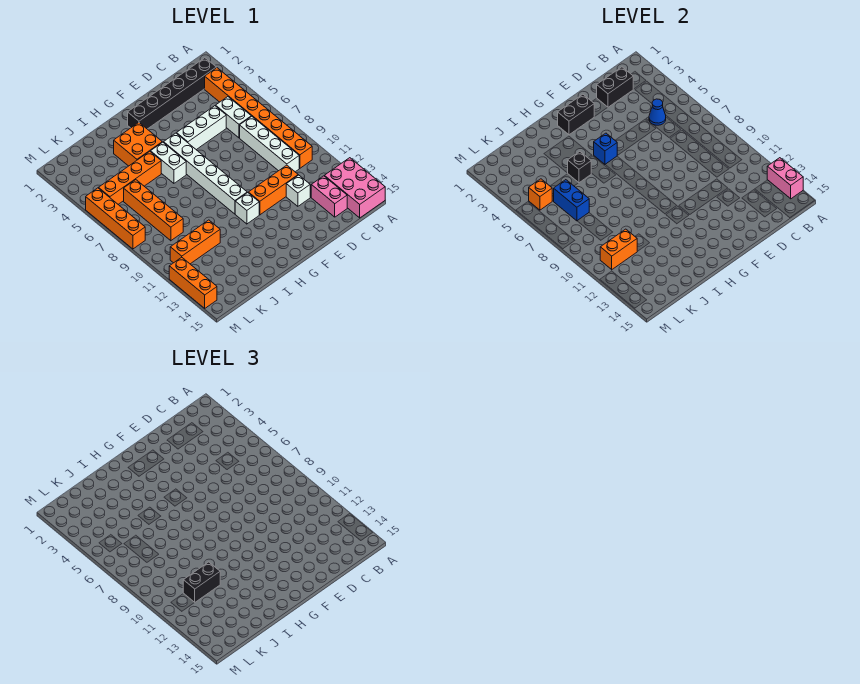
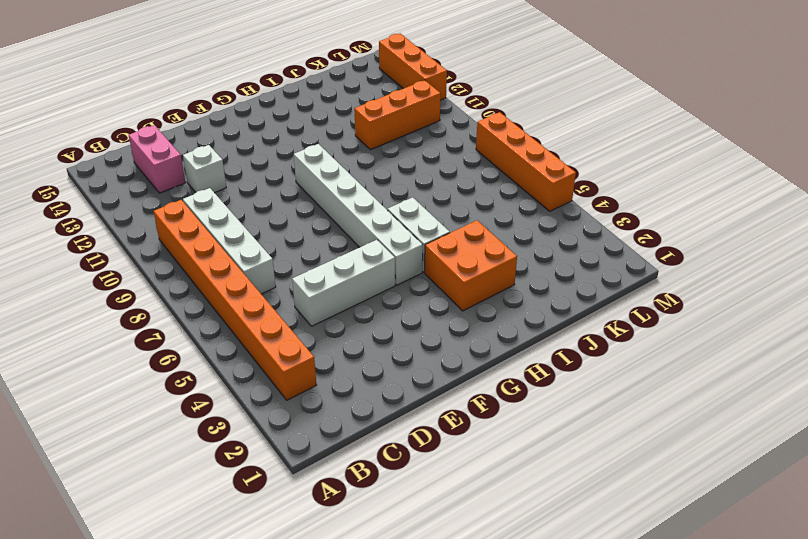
none -> pink brick A13:B15 level 1
none -> black brick B2:G2 level 1
none -> white brick C5:C6 level 1

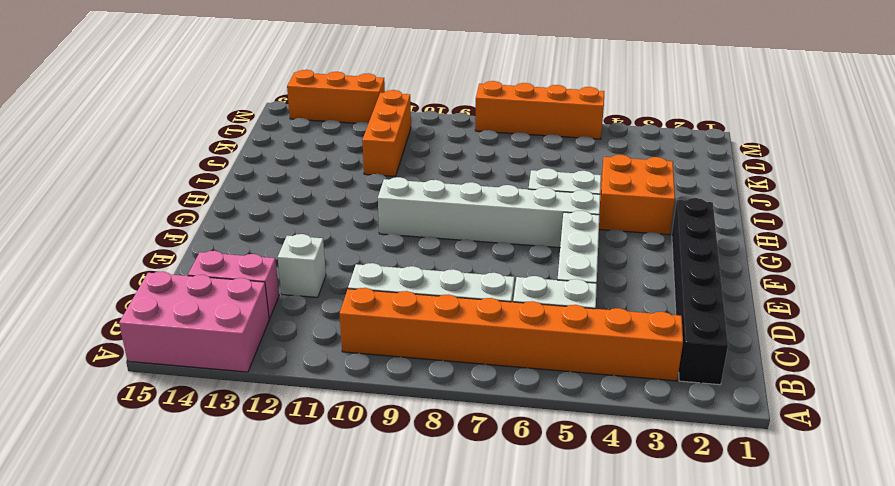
none -> orange brick D11:F11 level 1
none -> white brick G11 level 1
none -> orange brick I5:L5 level 1

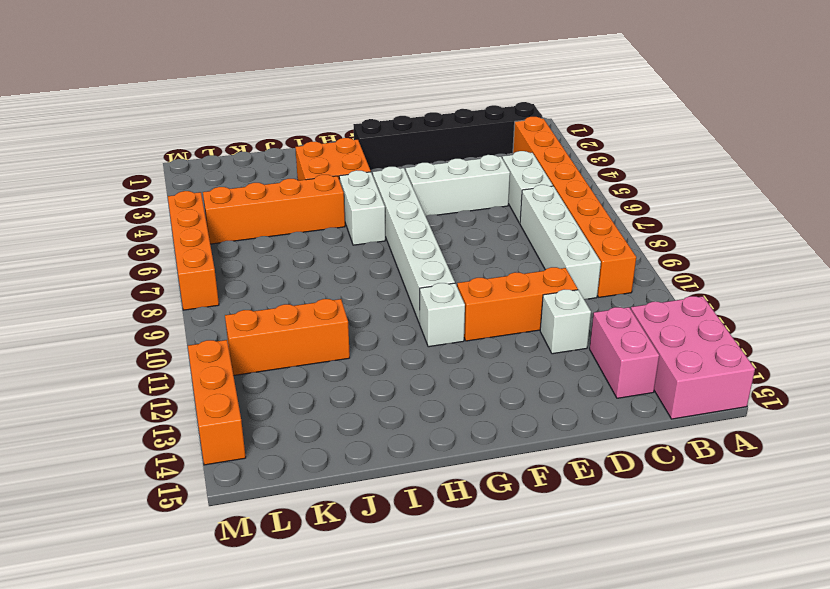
none -> orange brick K6:K9 level 1
none -> pink brick A13:A14 level 2
none -> black brick C2:D2 level 2

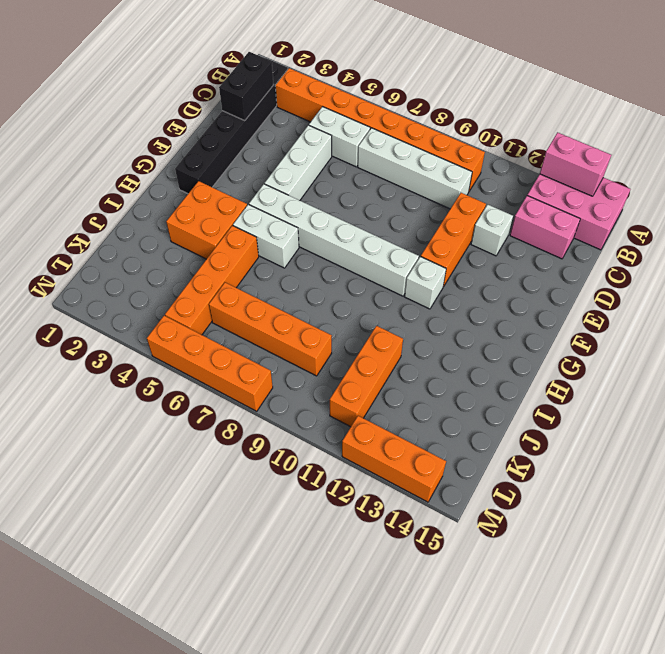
none -> blue cone C5 level 2
none -> black brick F2:G2 level 2
none -> blue brick G5 level 2

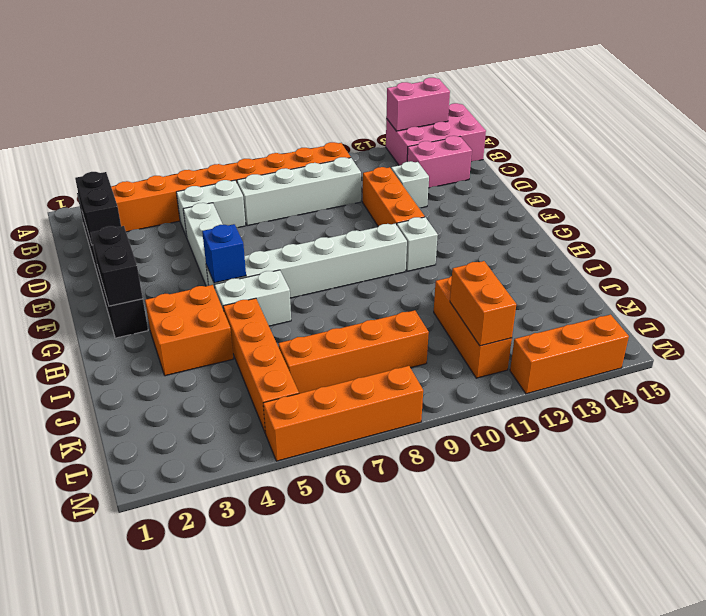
none -> blue cone C5 level 2
none -> black brick I5 level 2
none -> blue brick K6:K7 level 2

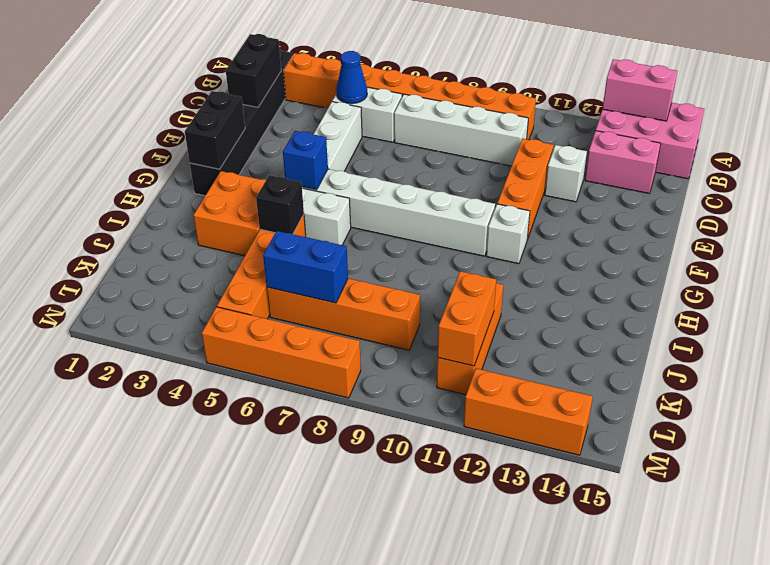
none -> orange brick L5 level 2
none -> black brick J11:K11 level 3

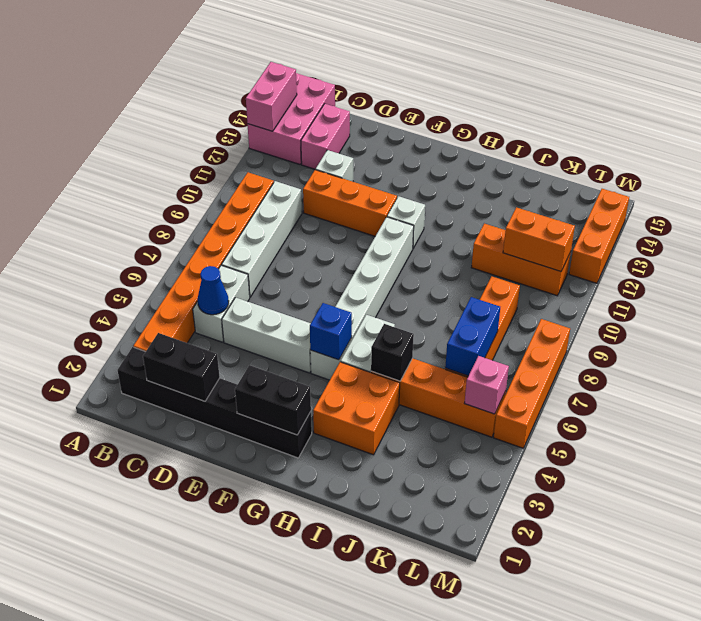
pink brick L5 level 2 -> orange brick L5 level 2
none -> black brick J11:K11 level 3

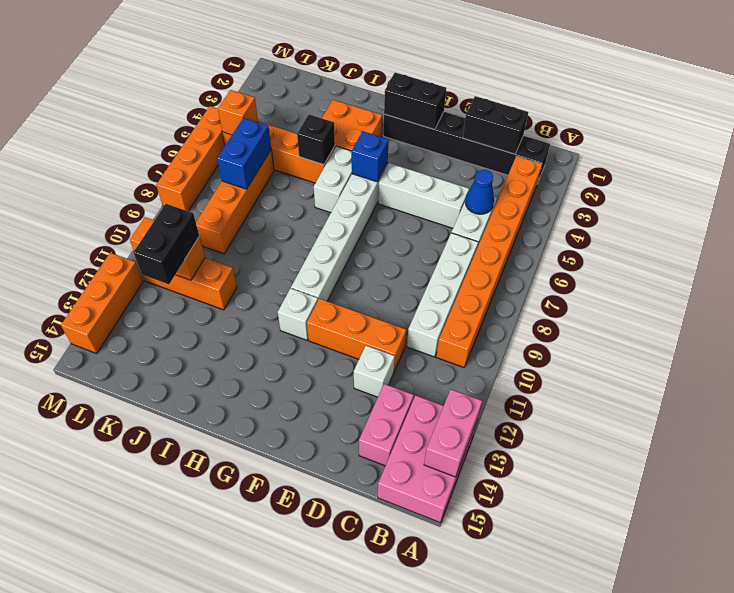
black brick K11:K12 level 3 -> black brick J11:K11 level 3

